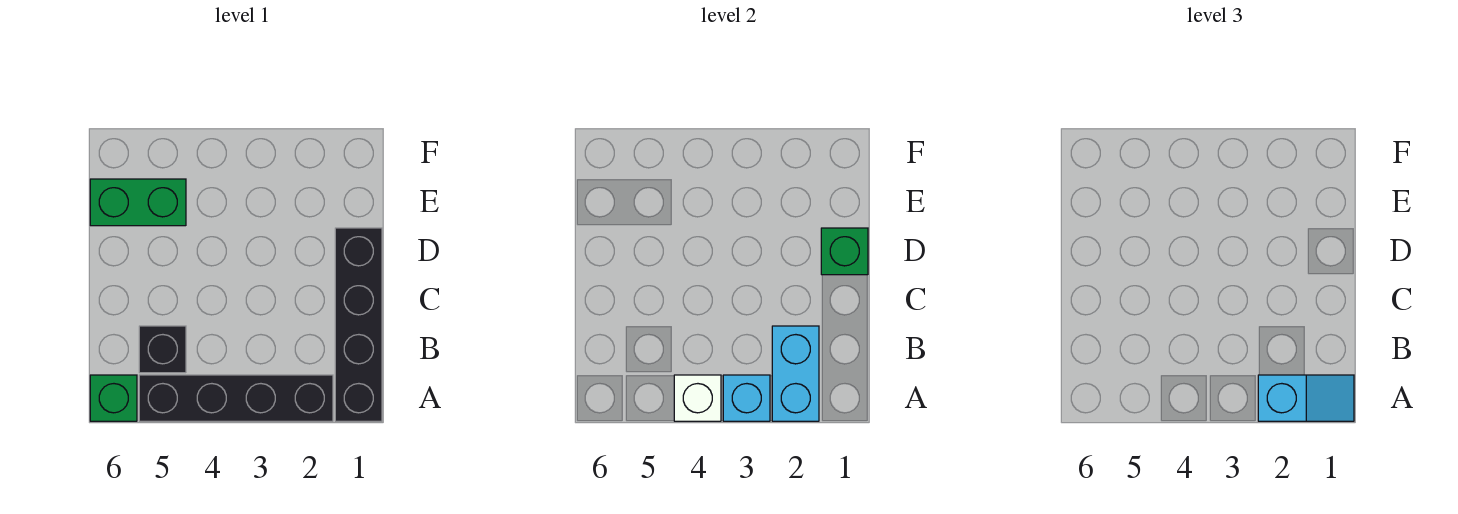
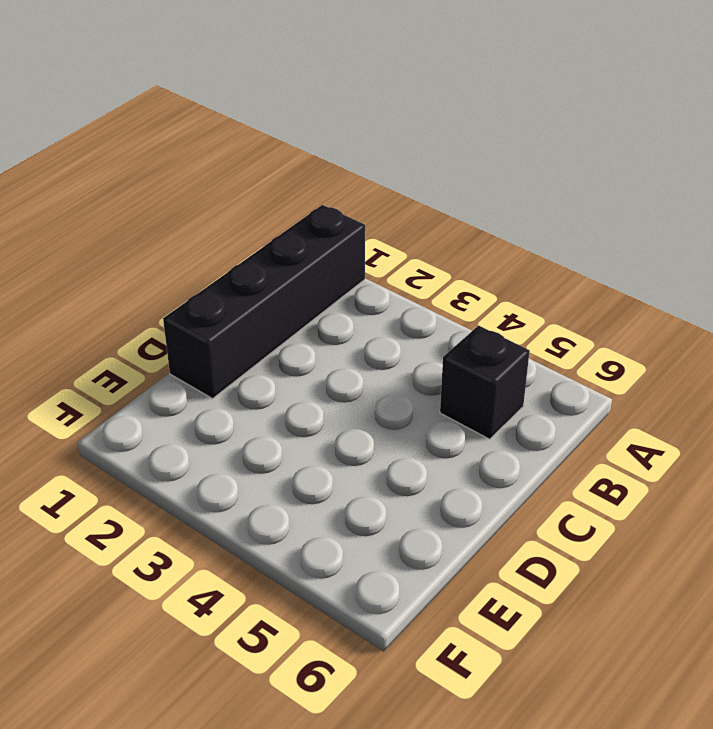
none -> black brick A2:A5 level 1
none -> green brick A6 level 1

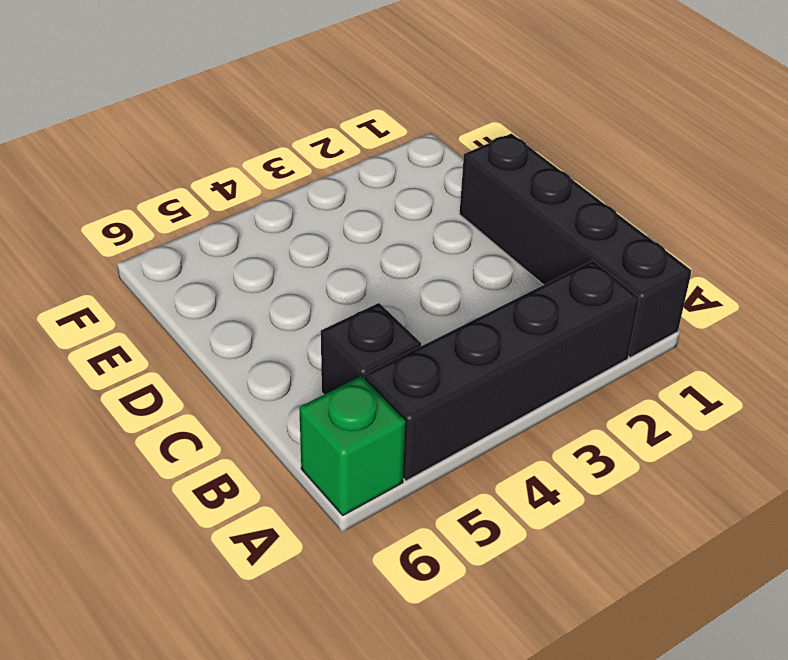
none -> green brick E5:E6 level 1
none -> cyan brick A2:B2 level 2

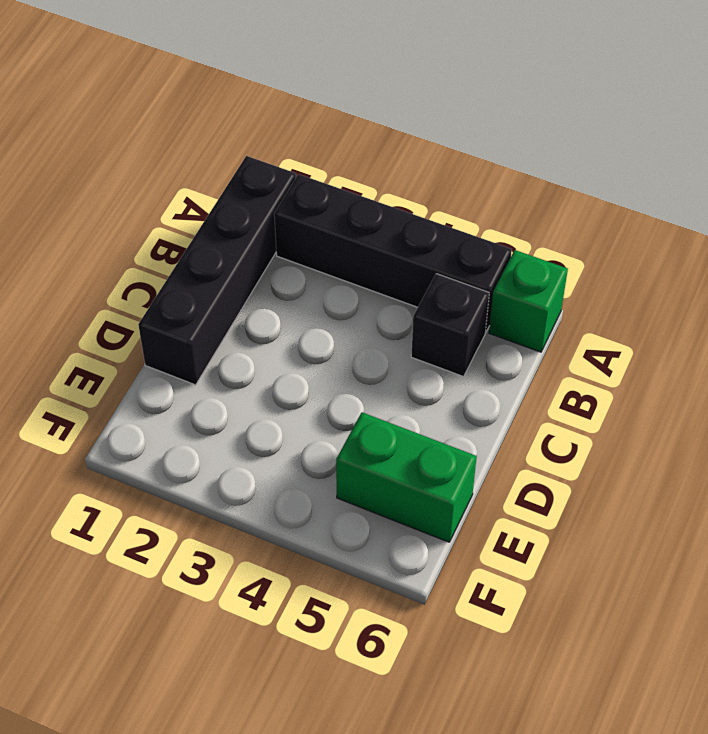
none -> cyan brick A2:B2 level 2
none -> cyan brick A3 level 2

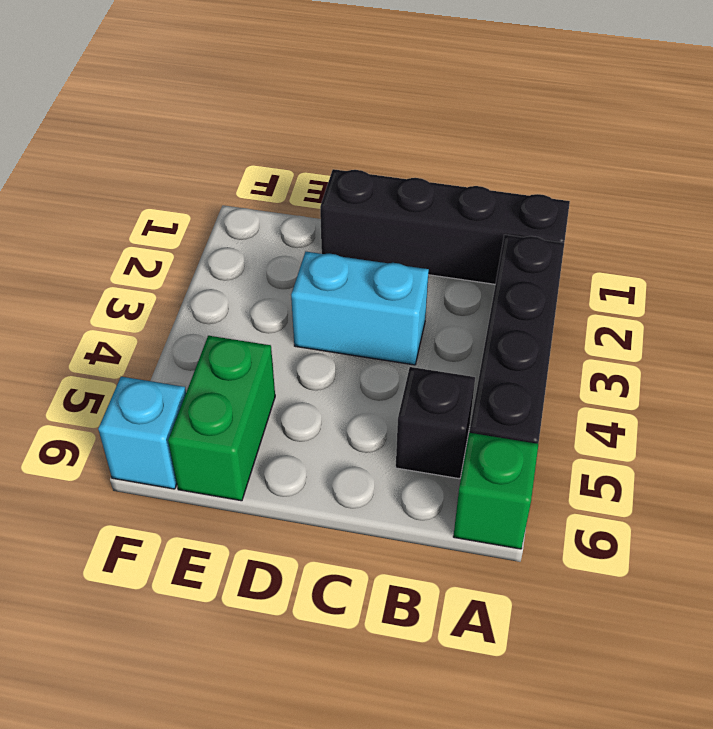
cyan brick C3:D3 level 1 -> cyan brick A2:B2 level 2
cyan brick F6 level 1 -> cyan brick A3 level 2
none -> white brick A4 level 2
none -> green brick D1 level 2

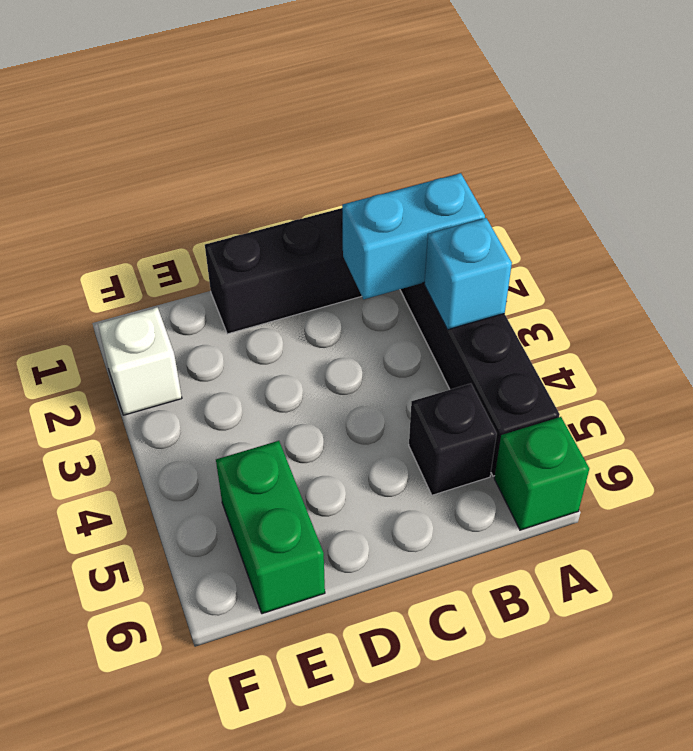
white brick F2 level 1 -> white brick A4 level 2
none -> green brick D1 level 2
none -> cyan slope A1:A2 level 3 top 2

